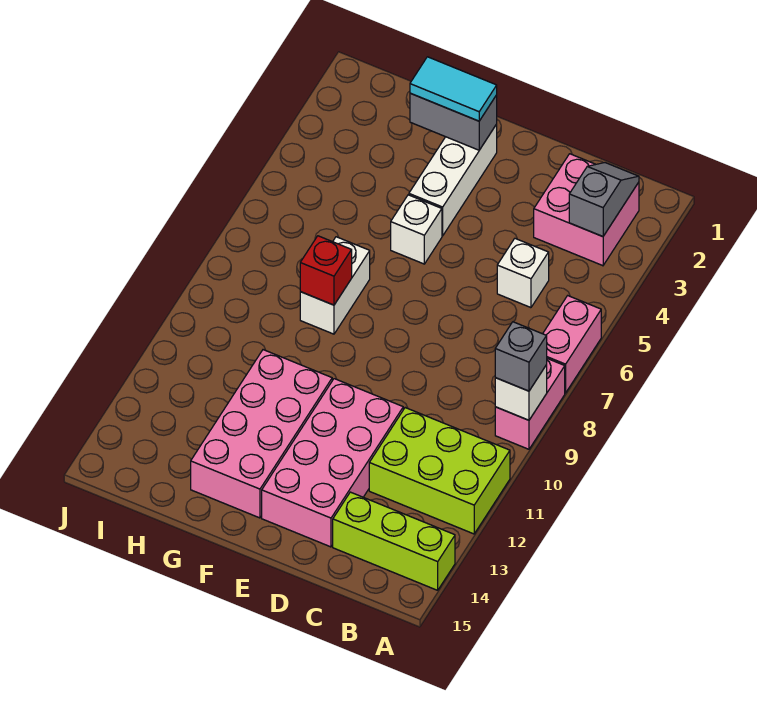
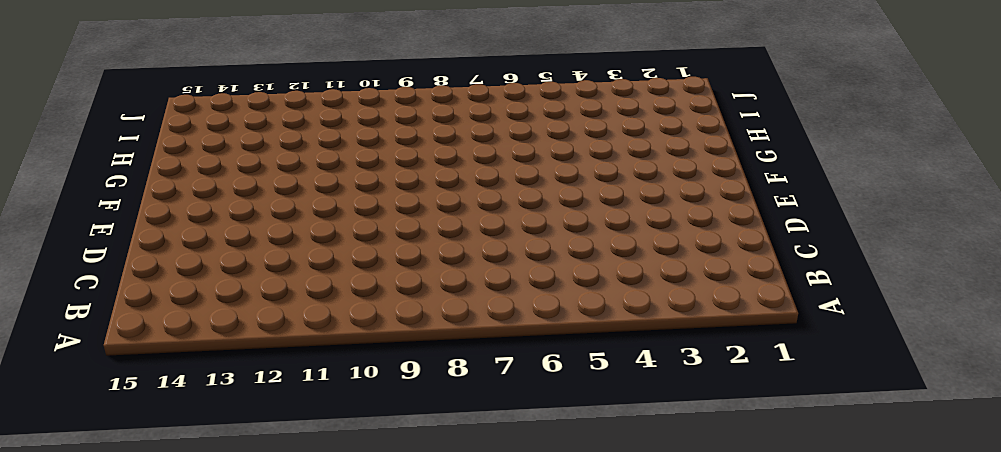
none -> pink brick A6:A7 level 1
none -> pink brick A8:A9 level 1
none -> lime brick A11:C12 level 1

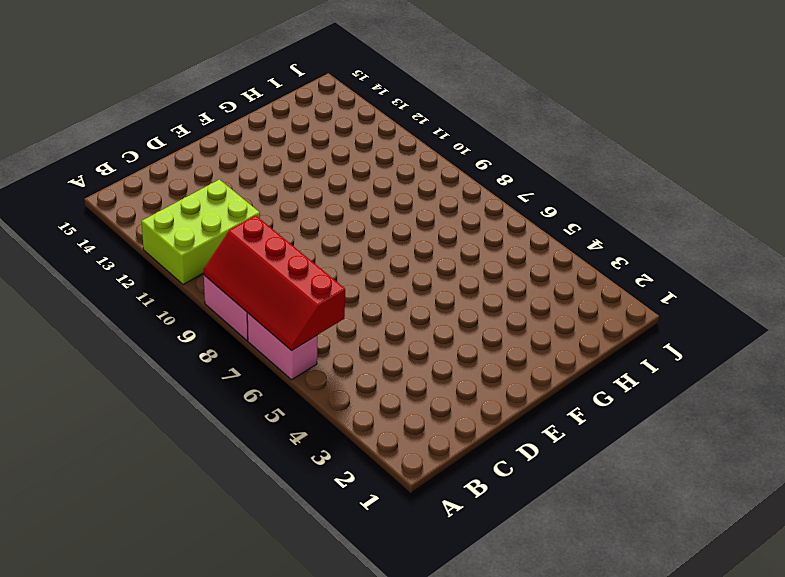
red slope A6:B9 level 2 top B -> white brick A9 level 2
none -> lime brick A14:C14 level 1
none -> pink brick B2:C3 level 1
none -> white brick C5 level 1

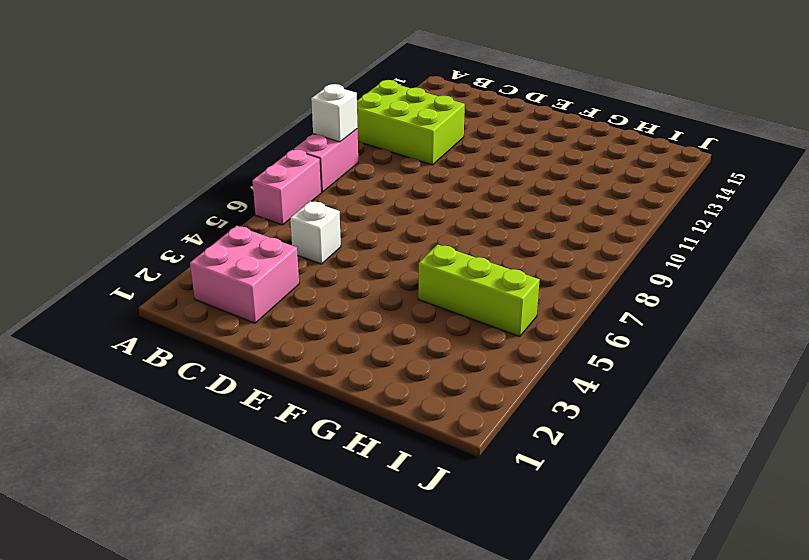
lime brick G5:I5 level 1 -> lime brick A14:C14 level 1
none -> pink brick D11:E14 level 1
none -> white brick F2:F4 level 1
none -> white brick F5 level 1

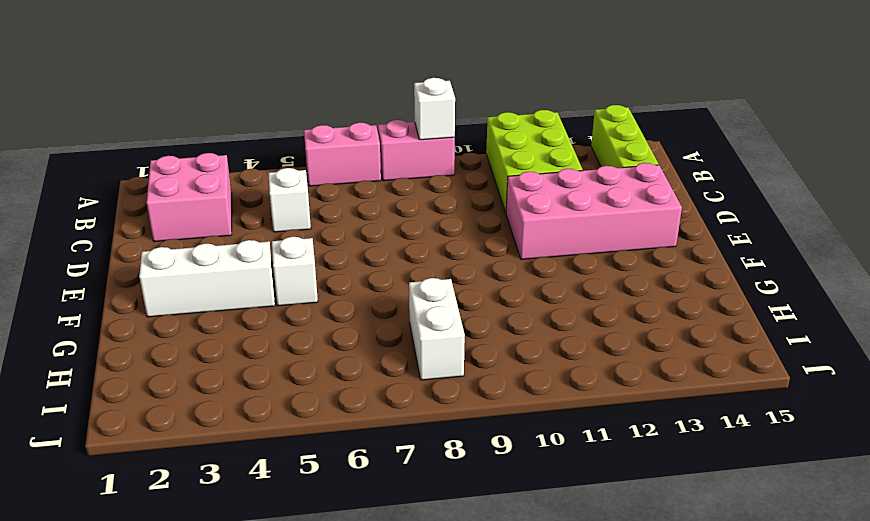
white brick H8:I8 level 1 -> white brick G7:G8 level 1
none -> pink brick F11:G14 level 1
none -> grey slope B2:B3 level 2 top 3
none -> grey brick F2:G2 level 2

